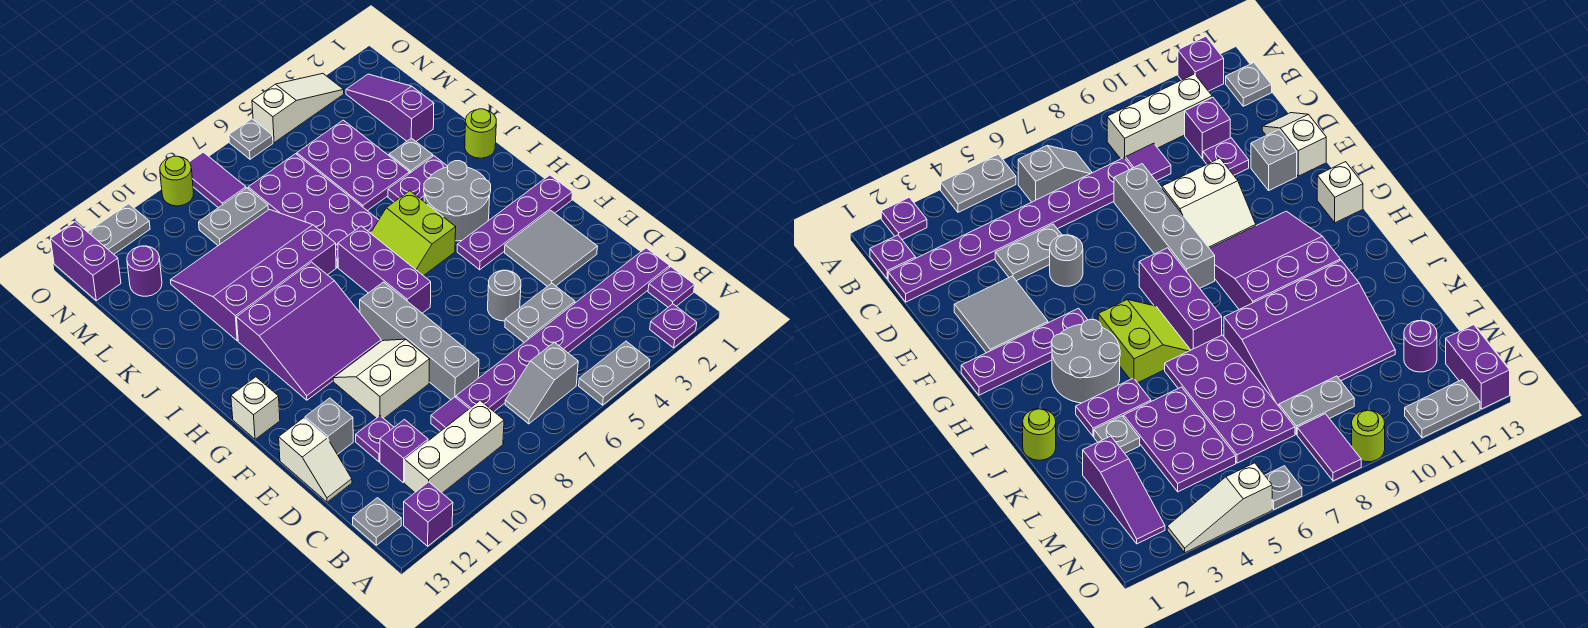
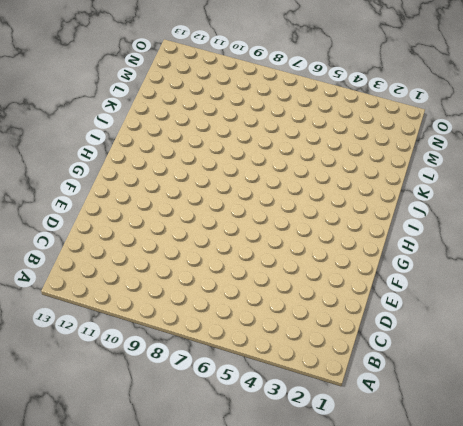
none -> purple plate A2 level 1
none -> grey plate A4:A5 level 1
none -> purple brick A12 level 1
none -> purple plate B1 level 1

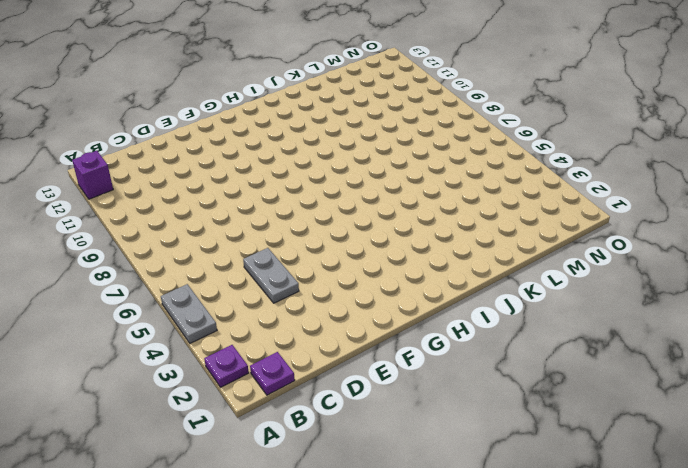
none -> grey slope B6:B7 level 1 top 6
none -> white brick B9:B11 level 1
none -> grey plate B13 level 1
none -> purple plate C1:C8 level 1

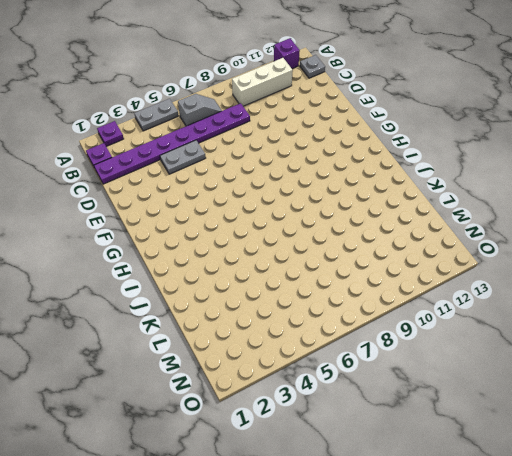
none -> purple tile C9 level 1
none -> purple brick C11 level 1
none -> grey brick D8:G8 level 1
none -> purple plate D11 level 1

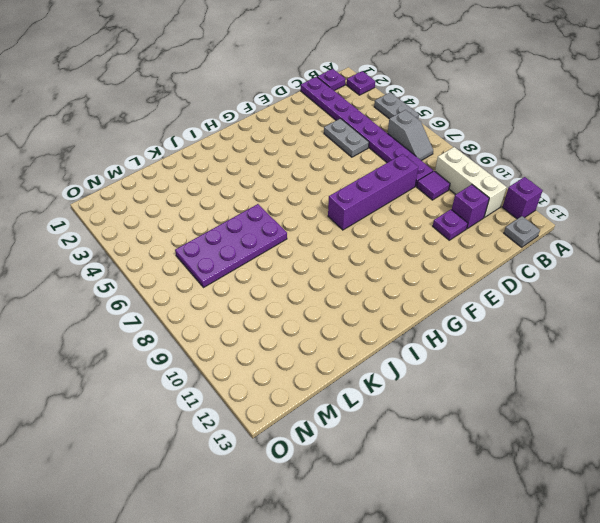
purple brick D8:G8 level 1 -> grey brick D8:G8 level 1
none -> white slope D13:E13 level 1 top E
none -> grey tile E2:F3 level 1
none -> grey round brick E5 level 1
none -> white slope E9:F10 level 1 top E

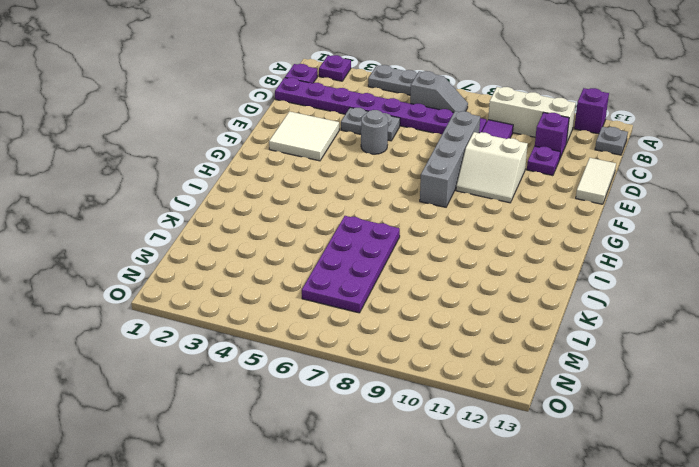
white tile D13:E13 level 1 -> white slope D13:E13 level 1 top E
white tile E2:F3 level 1 -> grey tile E2:F3 level 1
none -> grey brick E12 level 1
none -> purple plate G1:G4 level 1
none -> purple brick G7:I7 level 1
none -> purple slope G9:I11 level 1 top I

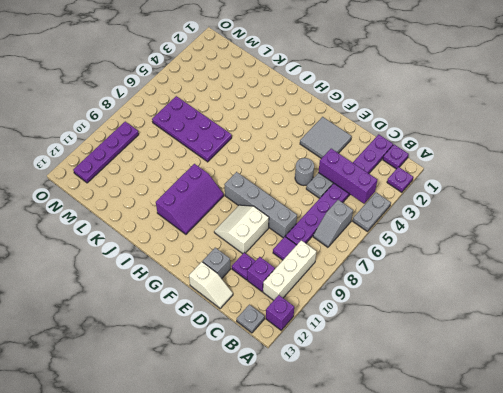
purple brick B4:D4 level 2 -> purple brick G7:I7 level 1
purple slope H9:I11 level 1 top I -> purple slope G9:I11 level 1 top I
purple plate N9:N12 level 1 -> purple plate G1:G4 level 1
none -> white brick G13 level 1
none -> grey round brick H3:I4 level 1
none -> lime slope H5:I6 level 1 top 5
none -> lime round brick J1 level 1

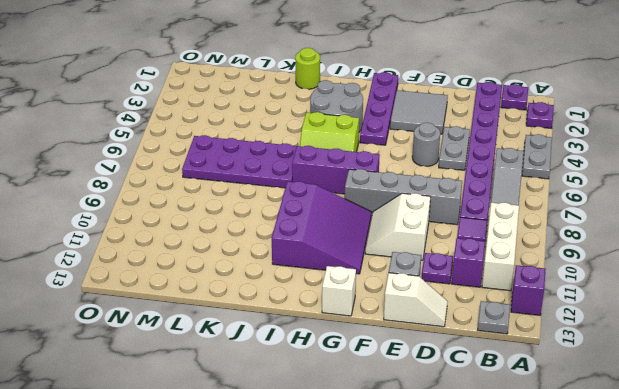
none -> purple plate J3:J4 level 1
none -> purple slope J8:L11 level 1 top J
none -> grey plate K3 level 1
none -> purple plate K4:M5 level 1

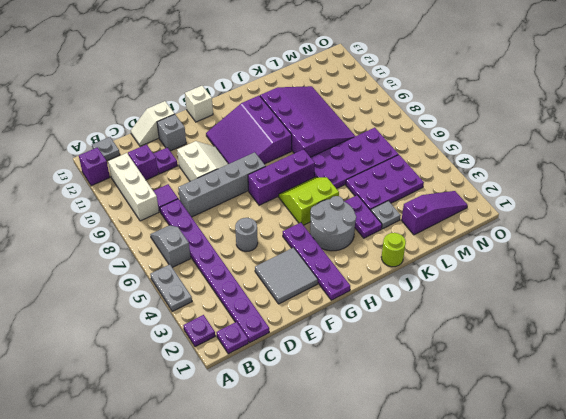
none -> grey plate D4:D5 level 1
none -> grey plate M8:M9 level 1
none -> purple round brick M12 level 1
none -> purple tile N8:O8 level 1

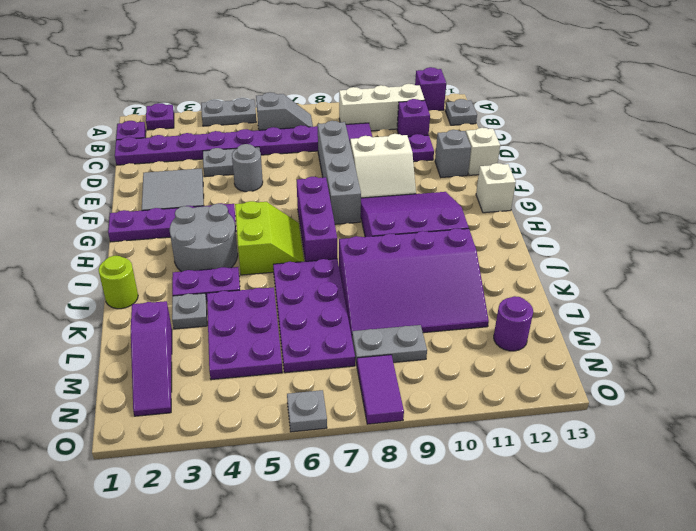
none -> purple brick N13:O13 level 1
none -> white slope O3:O5 level 1 top 5
none -> lime round brick O9 level 1
none -> grey plate O11:O12 level 1

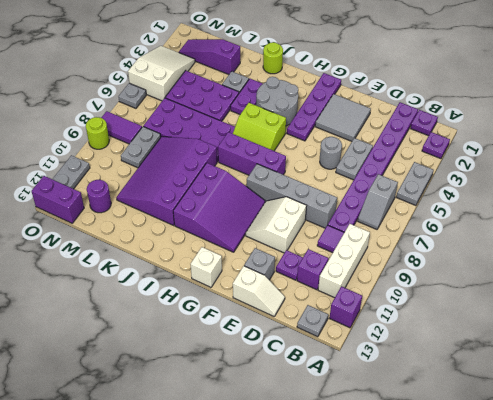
white slope N3:O5 level 1 top 5 -> white slope O3:O5 level 1 top 5

